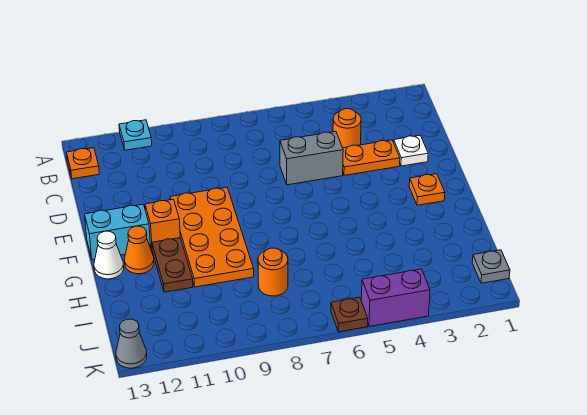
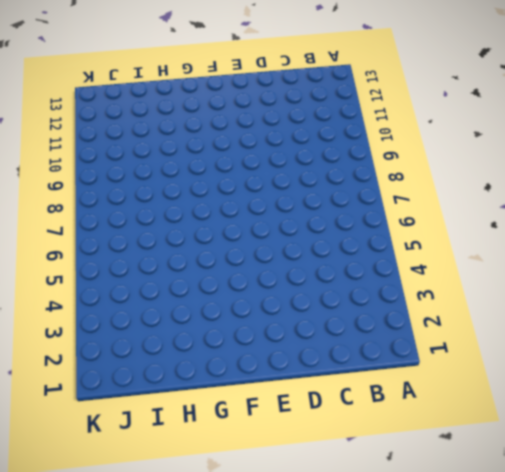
none -> cyan plate A11 level 1
none -> orange plate B13 level 1
none -> orange round brick C4 level 1

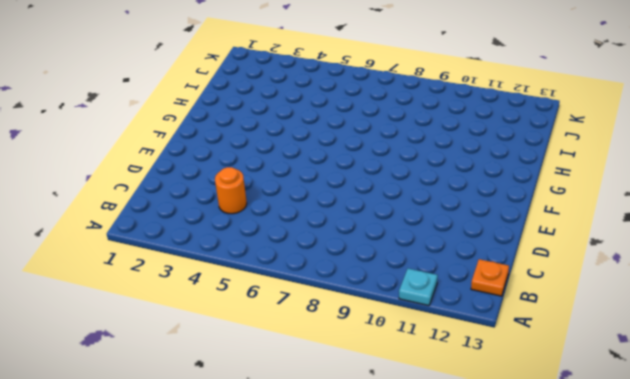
none -> white plate D2 level 1
none -> orange plate D3:D4 level 1
none -> grey brick D5:D6 level 1

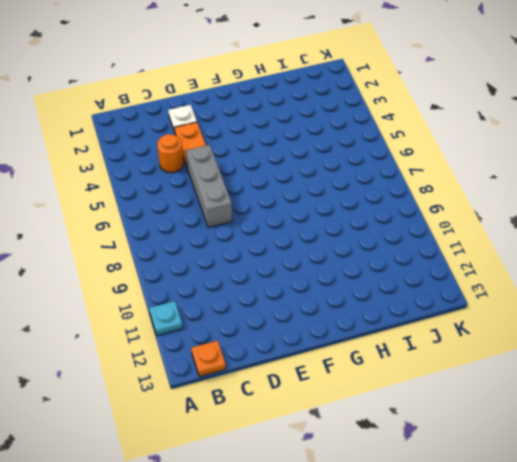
grey brick D5:D7 level 1 -> grey brick D5:D6 level 1
none -> orange plate E9:H10 level 1
none -> orange plate F2 level 1
none -> orange brick F11 level 1

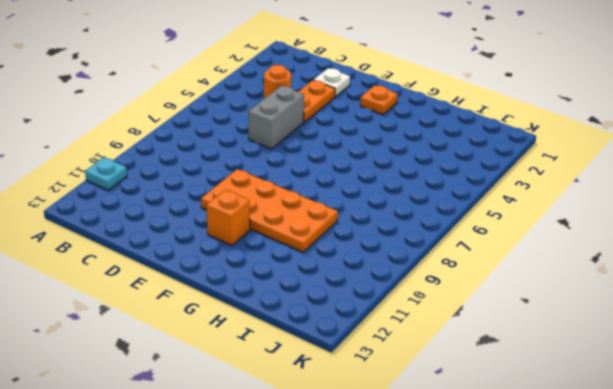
none -> orange plate B13 level 1
none -> cyan brick F12:F13 level 1
none -> brown plate G11:H11 level 1

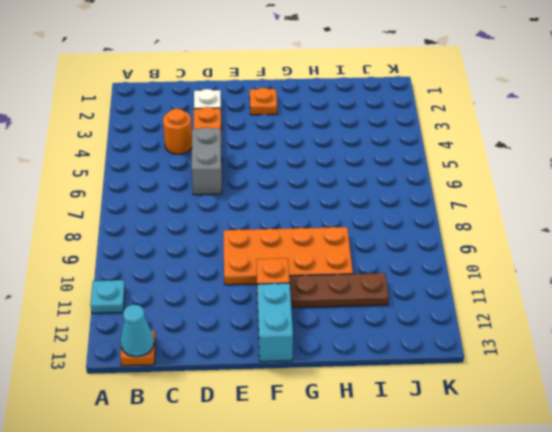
cyan cone B13 level 2 -> none
brown plate G11:I11 level 1 -> brown plate G11:H11 level 1
none -> orange cone G12 level 1
none -> white cone G13 level 1
none -> orange round brick I8 level 1

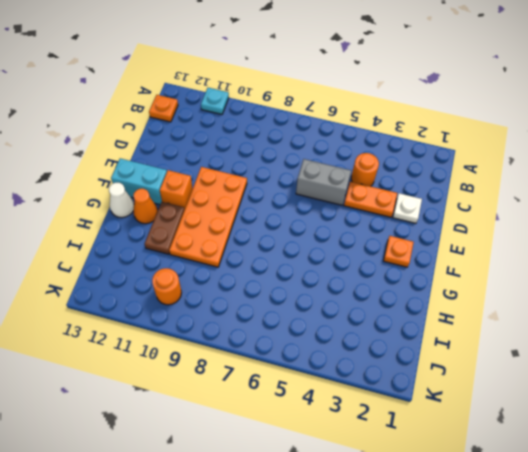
orange round brick J10 level 1 -> orange round brick I8 level 1
none -> grey plate J1 level 1
none -> purple brick K4:K5 level 1
none -> brown plate K6 level 1

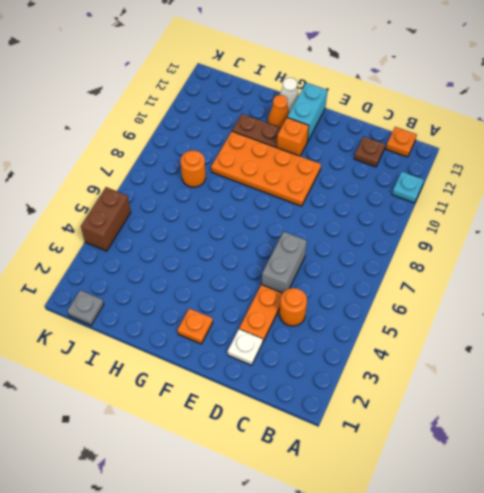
brown plate C12 level 1 -> brown plate K6 level 1
brown brick K4:K5 level 1 -> purple brick K4:K5 level 1
none -> grey cone K13 level 1

